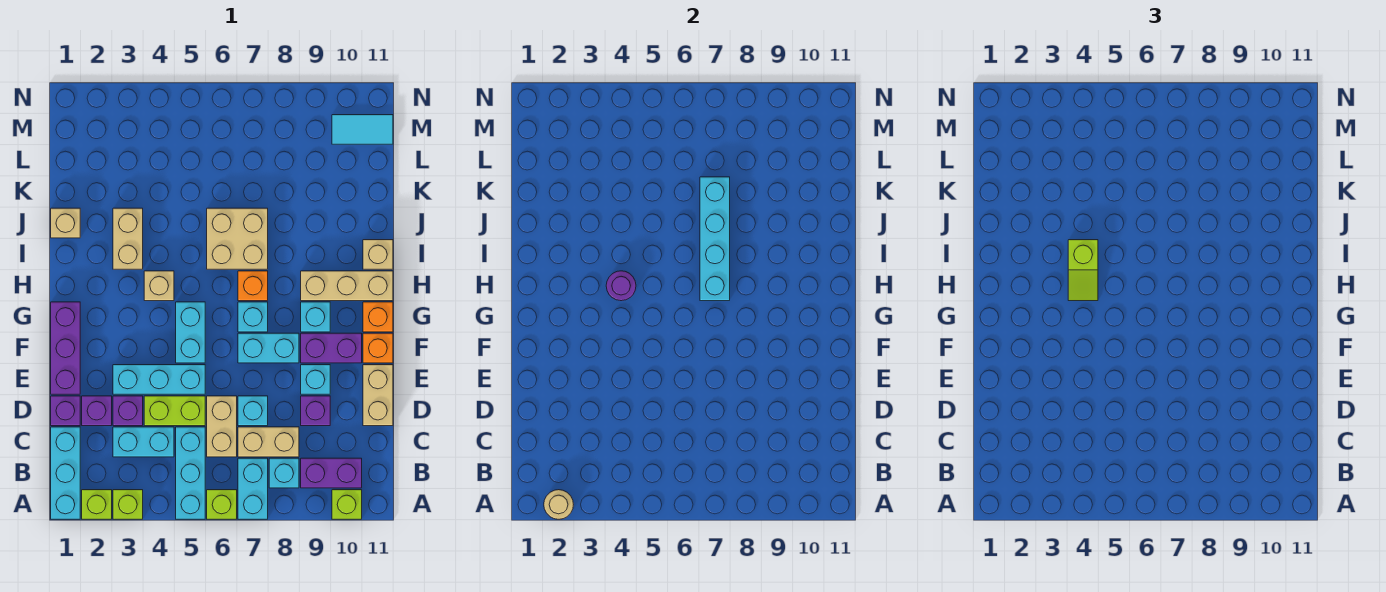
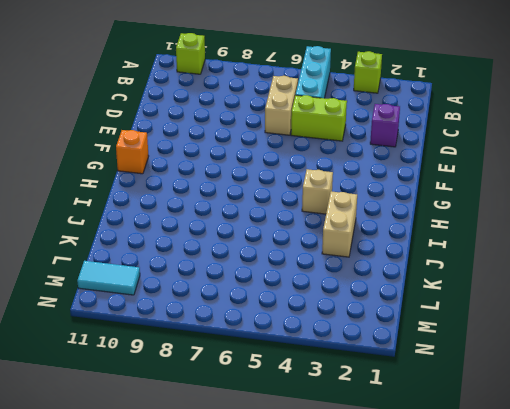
none -> cyan brick A1:C1 level 1
none -> lime brick A2 level 1
none -> lime brick A6 level 1
none -> cyan brick A7:B7 level 1

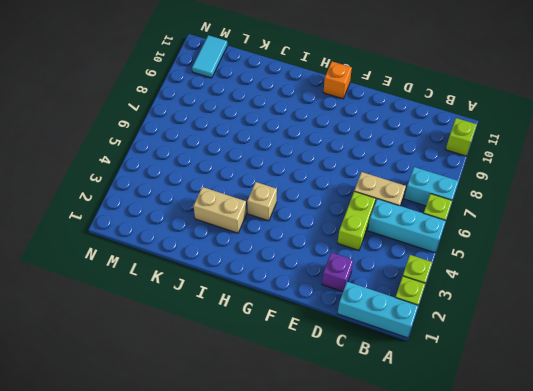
none -> cyan brick B8 level 1
none -> purple brick B9:B10 level 1
none -> cyan brick C3:C4 level 1
none -> tan brick C7:C8 level 1

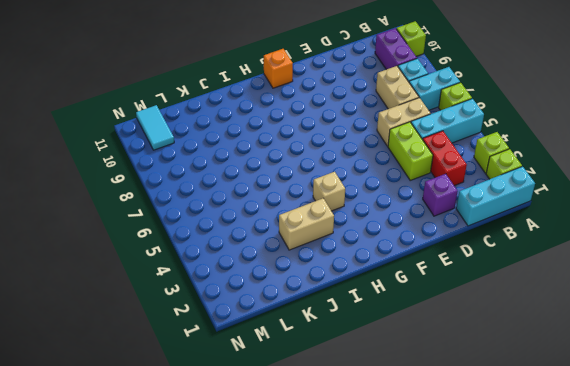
red brick C3:C4 level 1 -> cyan brick C3:C4 level 1
none -> purple brick D1 level 1
none -> purple brick D3 level 1
none -> cyan brick D7 level 1
none -> purple brick D9 level 1

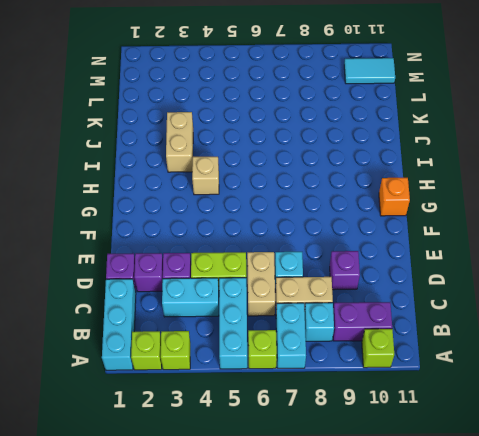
none -> tan brick D11:E11 level 1
none -> purple brick E1:G1 level 1
none -> cyan brick E3:E5 level 1
none -> cyan brick E9 level 1

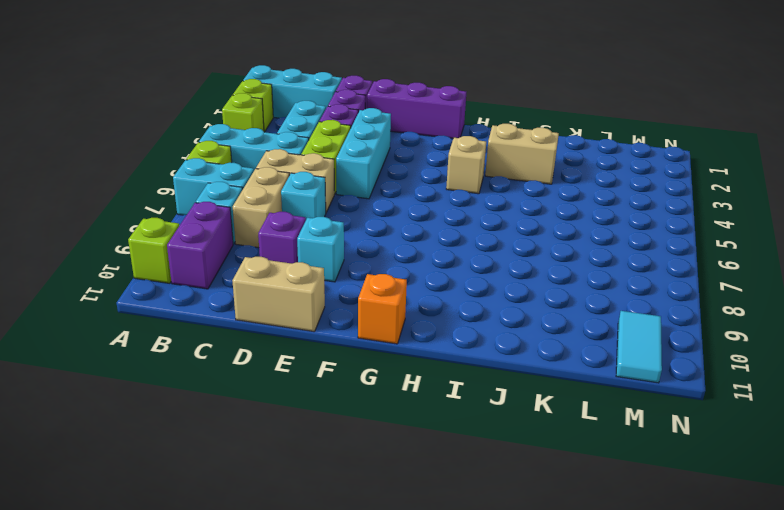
none -> cyan brick F5:G5 level 1
none -> cyan brick F7:F8 level 1
none -> purple brick F9:F10 level 1
none -> orange brick F11 level 1

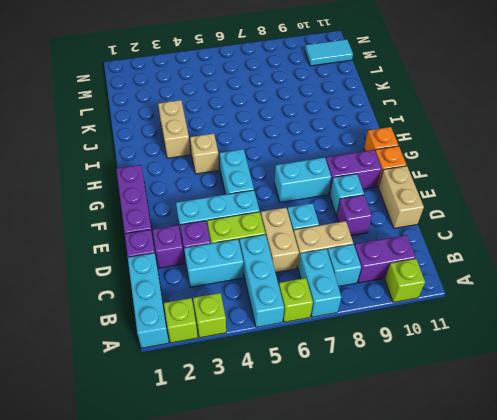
none -> cyan brick G7 level 1
none -> cyan brick G9 level 1
none -> orange brick H7 level 1
none -> tan brick H9:H11 level 1

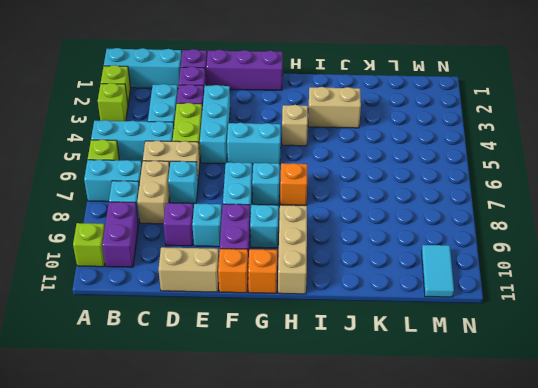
none -> tan brick I6:J7 level 1
none -> tan brick I11 level 1
none -> tan brick J1 level 1
none -> tan round brick A2 level 2

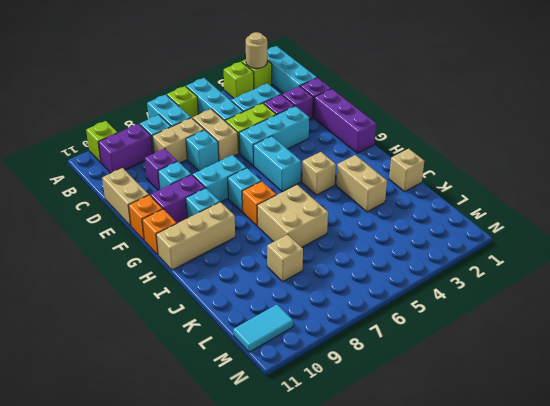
tan brick K8 level 1 -> tan brick I11 level 1
none -> purple round brick H4 level 2
none -> cyan brick H7:K7 level 2
none -> lime slope H4:I4 level 3 top I

